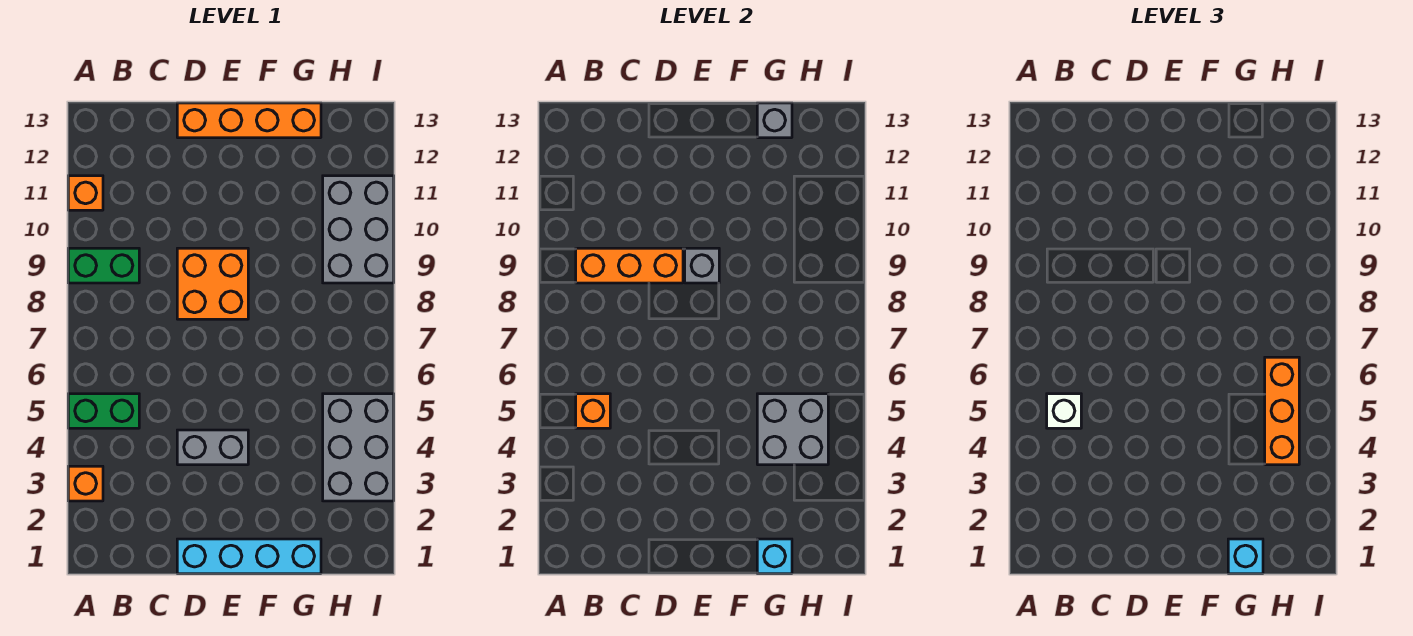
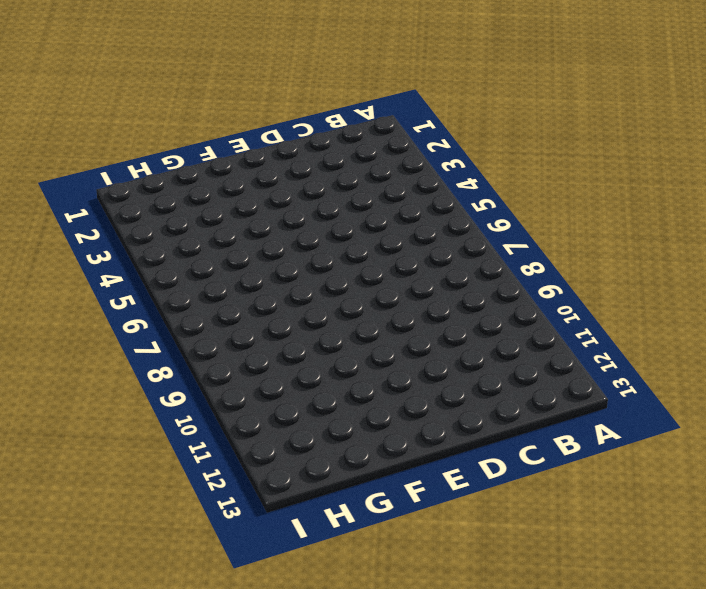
none -> orange brick A3 level 1
none -> green brick A5:B5 level 1
none -> green brick A9:B9 level 1

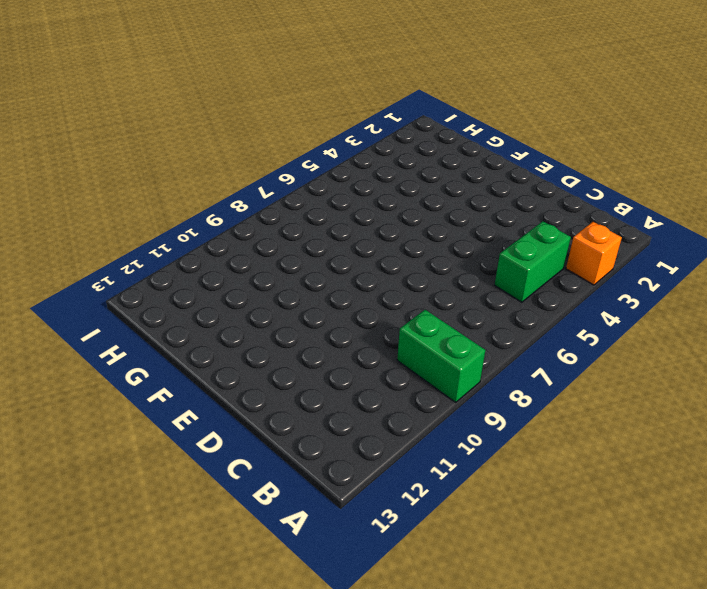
green brick B4:B5 level 1 -> green brick A5:B5 level 1
none -> orange brick A11 level 1
none -> cyan brick D1:G1 level 1
none -> grey brick D4:E4 level 1

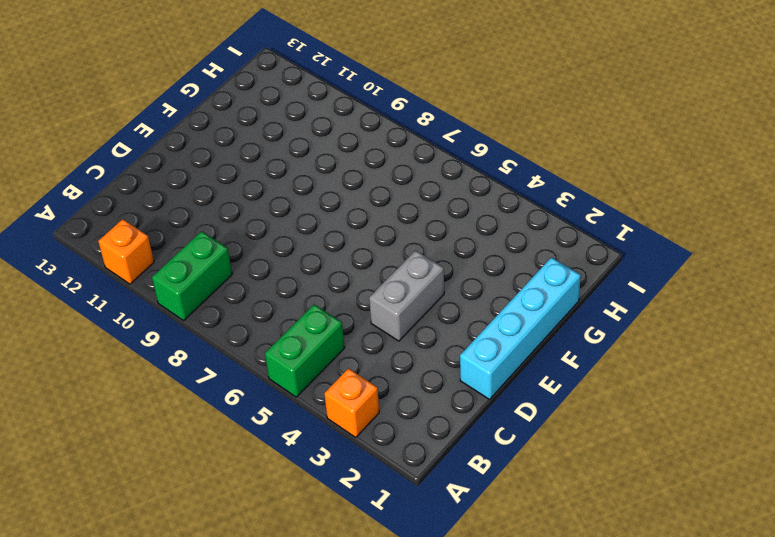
none -> orange brick D8:E9 level 1
none -> orange brick D13:G13 level 1
none -> grey brick H3:I5 level 1

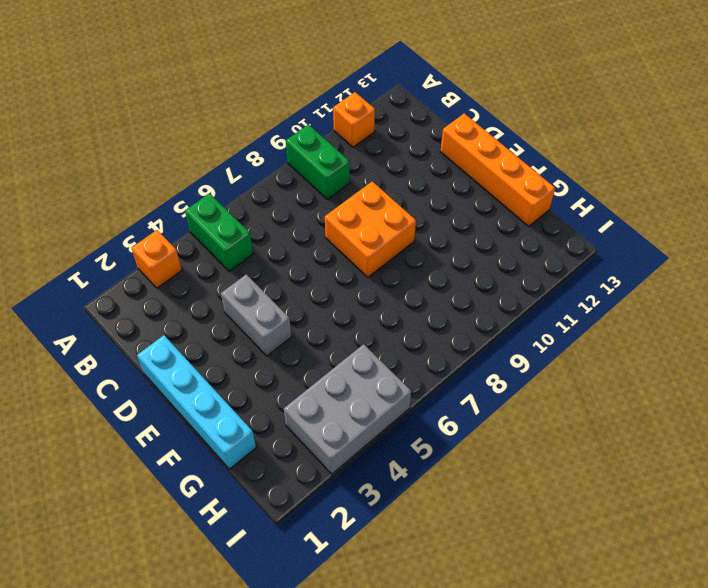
none -> grey brick H9:I11 level 1
none -> orange brick B5 level 2
none -> orange brick B9:D9 level 2

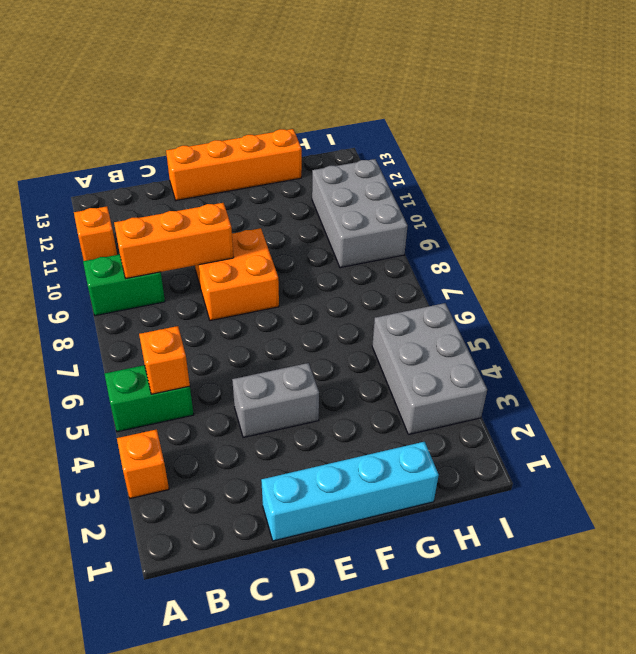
none -> grey brick E9 level 2
none -> cyan brick G1 level 2
none -> grey brick G4:H5 level 2

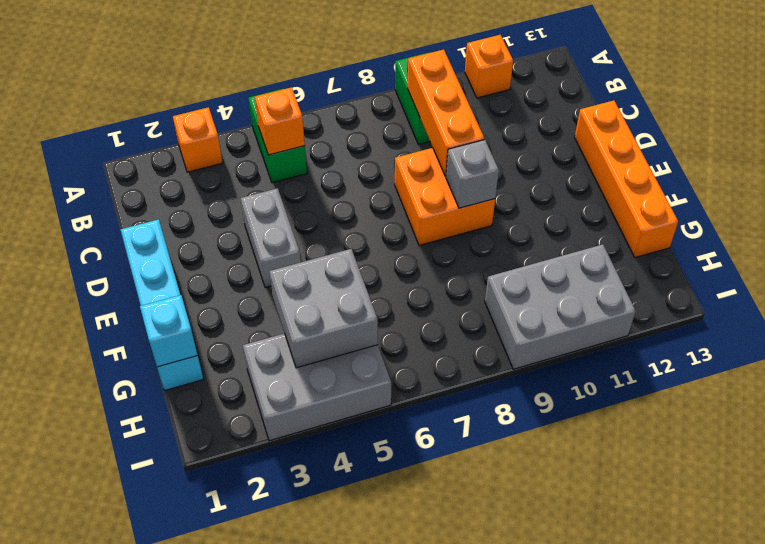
none -> grey brick G13 level 2
none -> white brick B5 level 3
none -> cyan brick G1 level 3

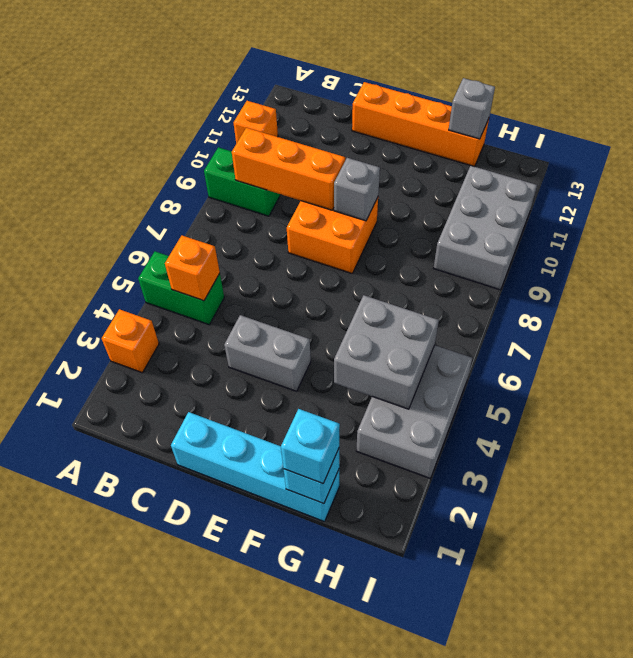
none -> white brick B5 level 3
none -> orange brick H4:H6 level 3

